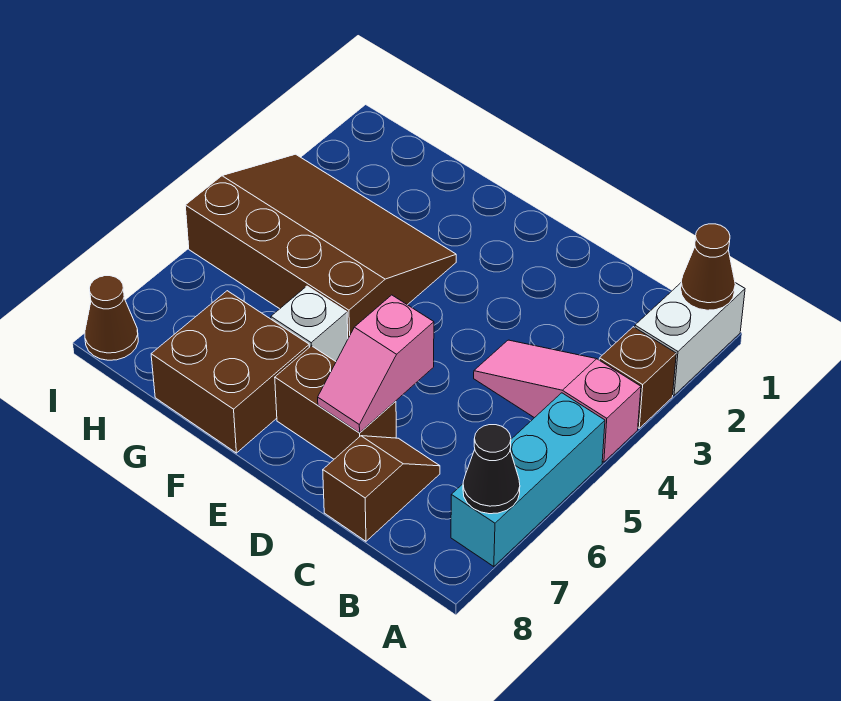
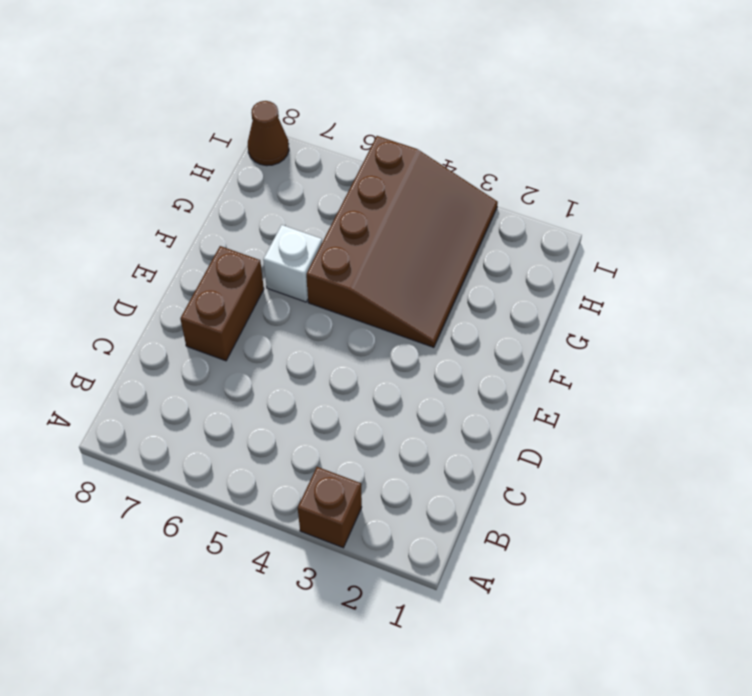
none -> white brick A1:A2 level 1
none -> pink slope A4:C4 level 1 top A
none -> cyan brick A5:A7 level 1

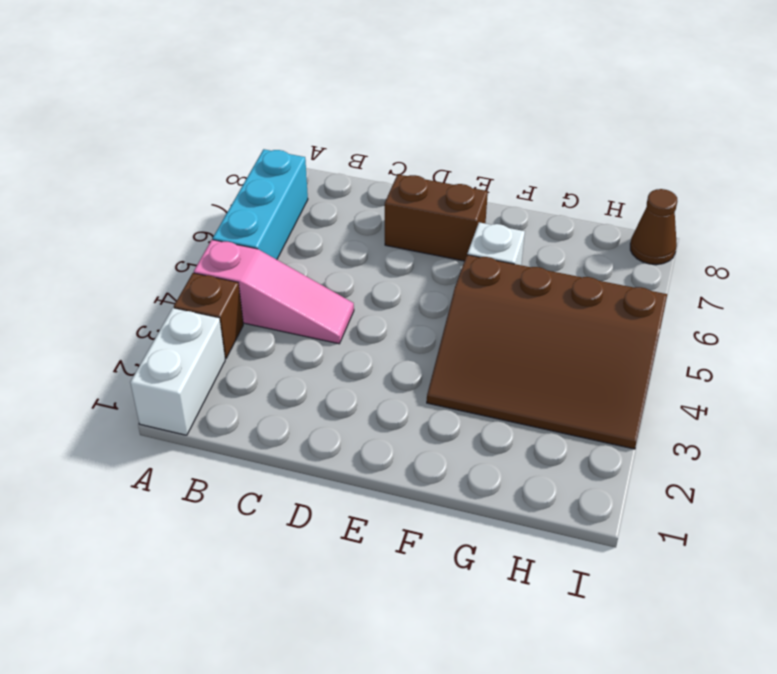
none -> brown slope C7:C8 level 1 top 8
none -> brown brick F7:G8 level 1
none -> brown cone A1 level 2

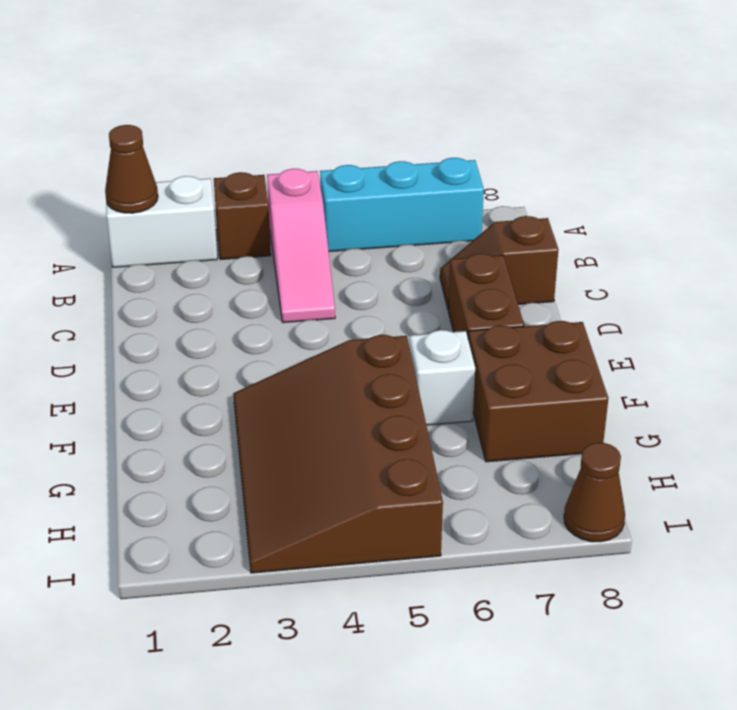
none -> black cone A7 level 2
none -> pink slope D6:D7 level 2 top 6

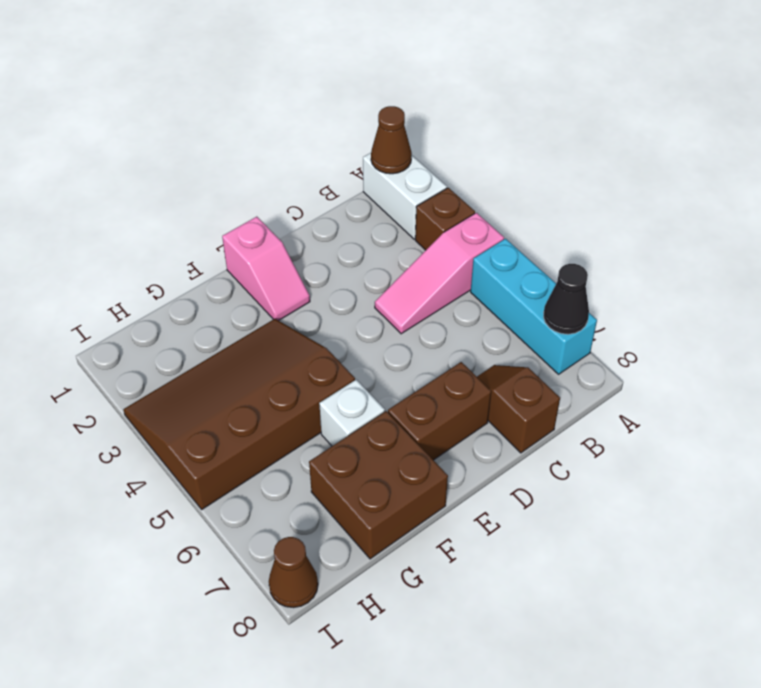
pink slope E1:E2 level 1 top 1 -> pink slope D6:D7 level 2 top 6

